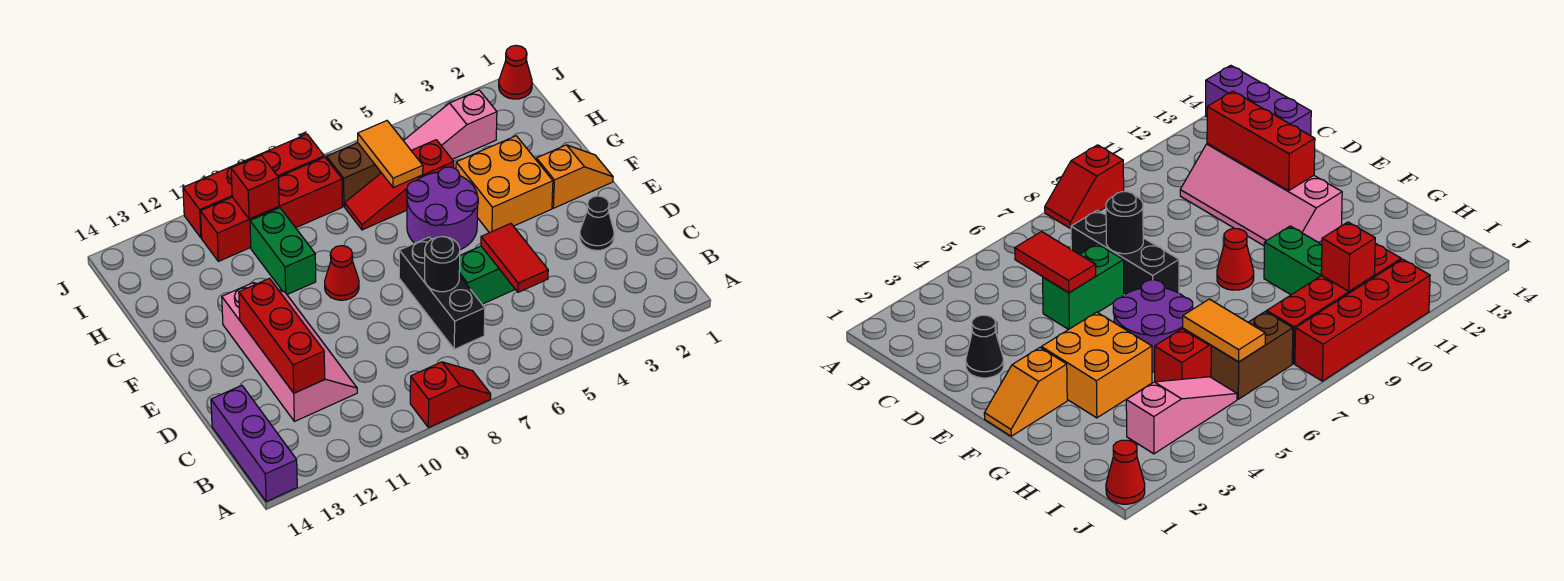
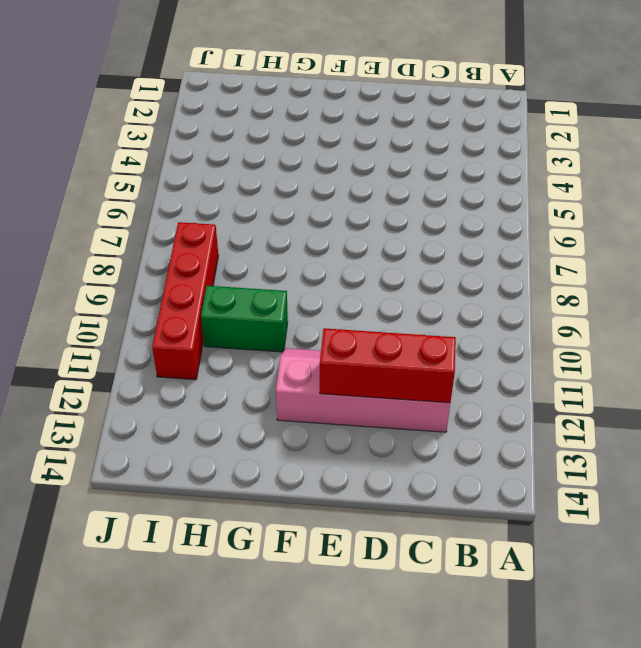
none -> red slope A8:A9 level 1 top 9
none -> purple brick A14:C14 level 1
none -> black brick C7:E7 level 1

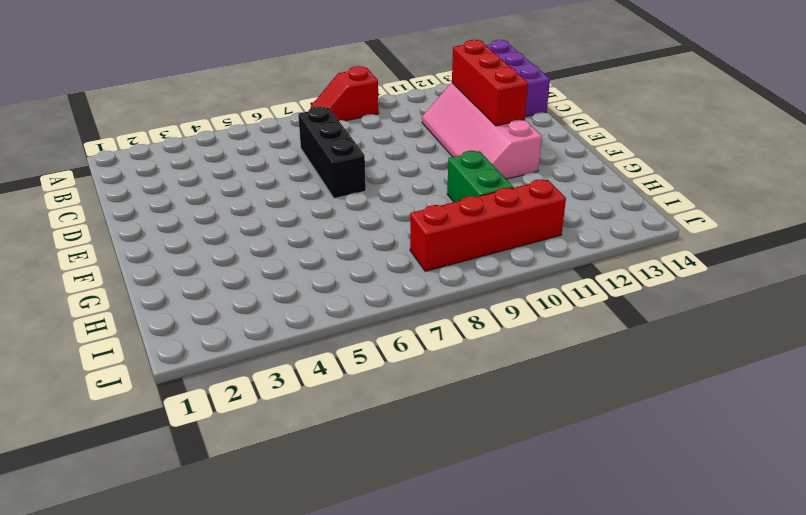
none -> black cone D2 level 1
none -> green brick D5:D6 level 1
none -> orange slope F1:F2 level 1 top 2

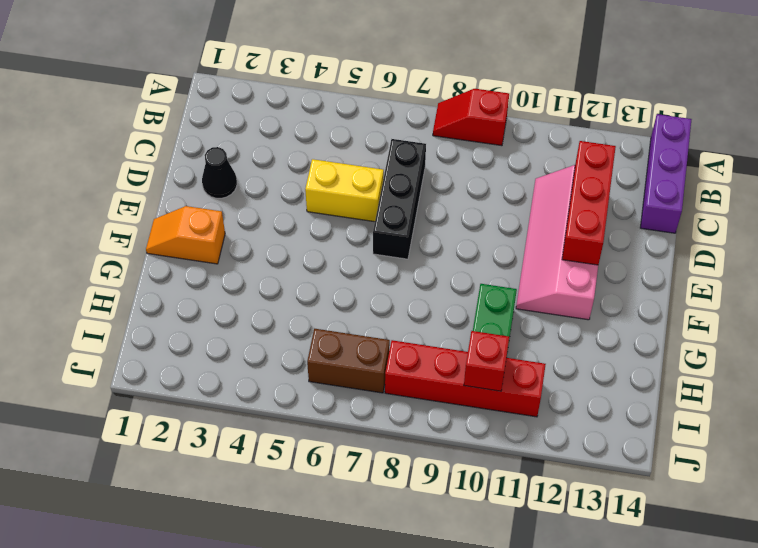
yellow brick D5:D6 level 1 -> green brick D5:D6 level 1
none -> orange brick F3:G4 level 1
none -> purple round brick F5:G6 level 1
none -> red cone F9 level 1

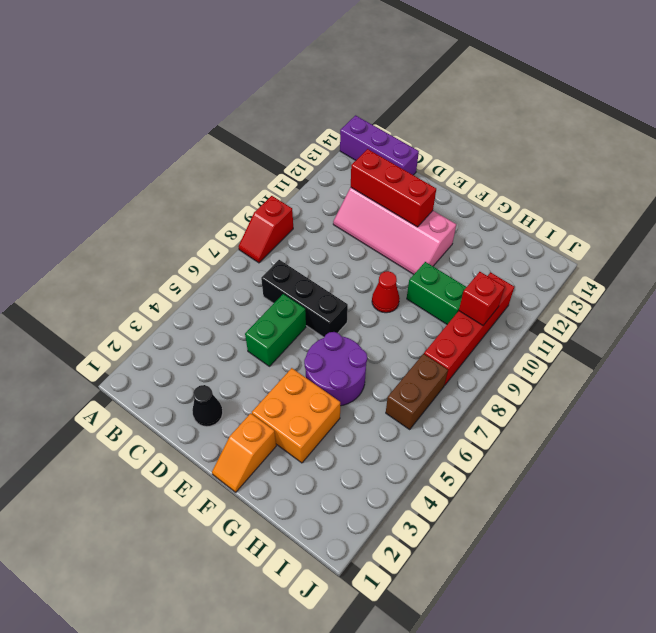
none -> red slope H5:H7 level 1 top 5
none -> pink slope I3:I5 level 1 top 3
none -> red cone J1 level 1

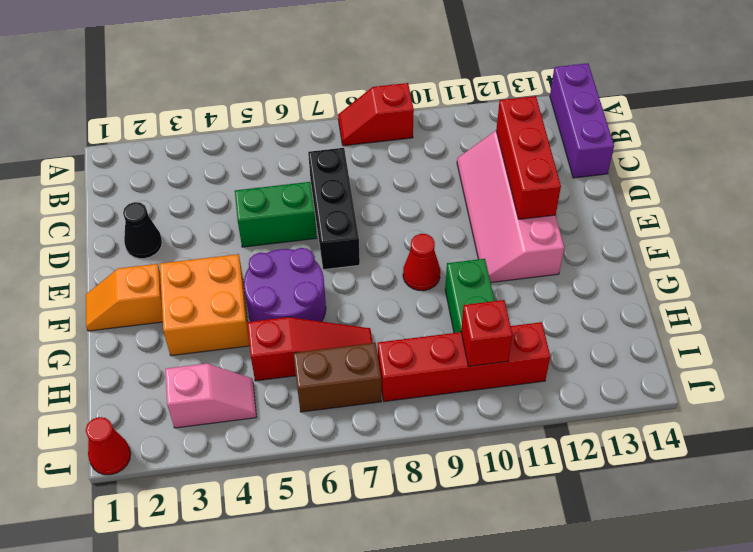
pink slope I3:I4 level 1 top 3 -> pink slope I3:I5 level 1 top 3
none -> red brick J8:J11 level 1
none -> red tile C5:D5 level 2
none -> black round brick D7 level 2

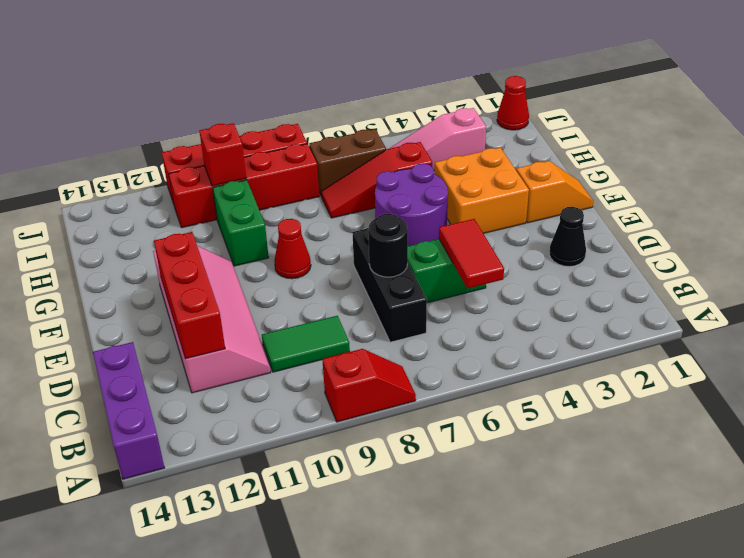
green tile C9:C10 level 1 -> none
none -> orange tile H6:I6 level 2

